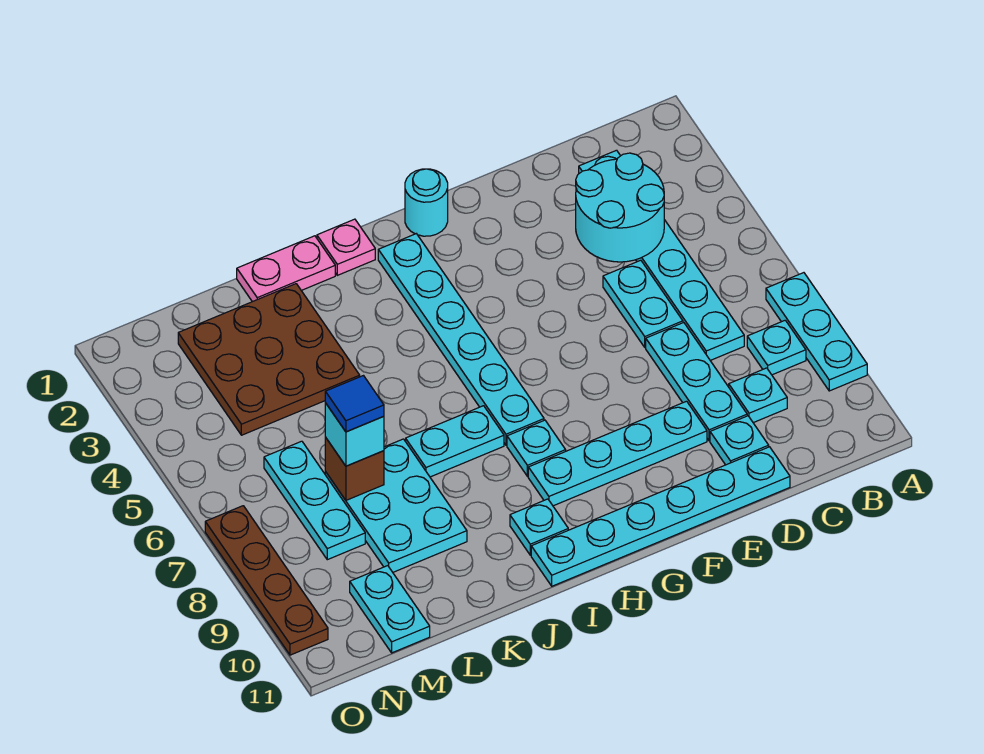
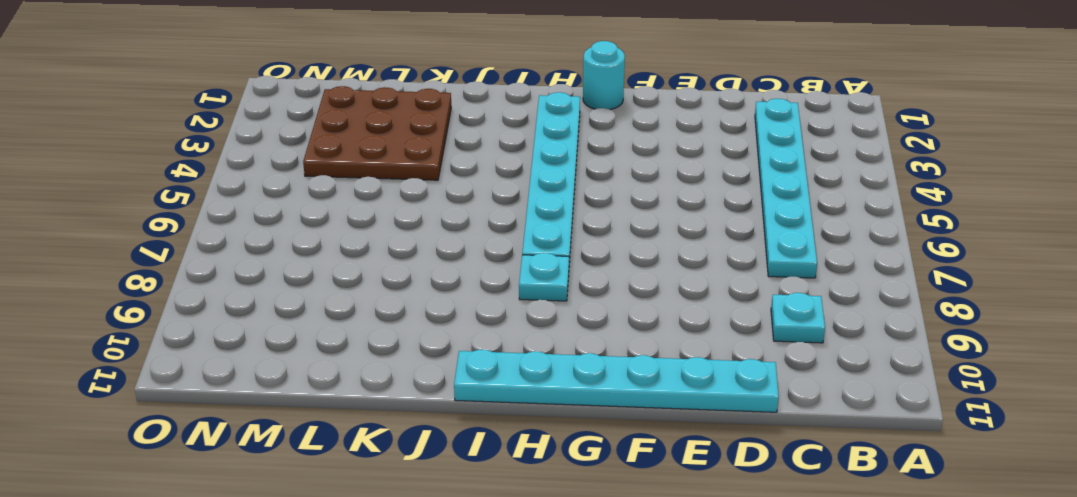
none -> cyan plate A7:A9 level 1
none -> cyan plate B8 level 1
none -> cyan plate D5:D6 level 1

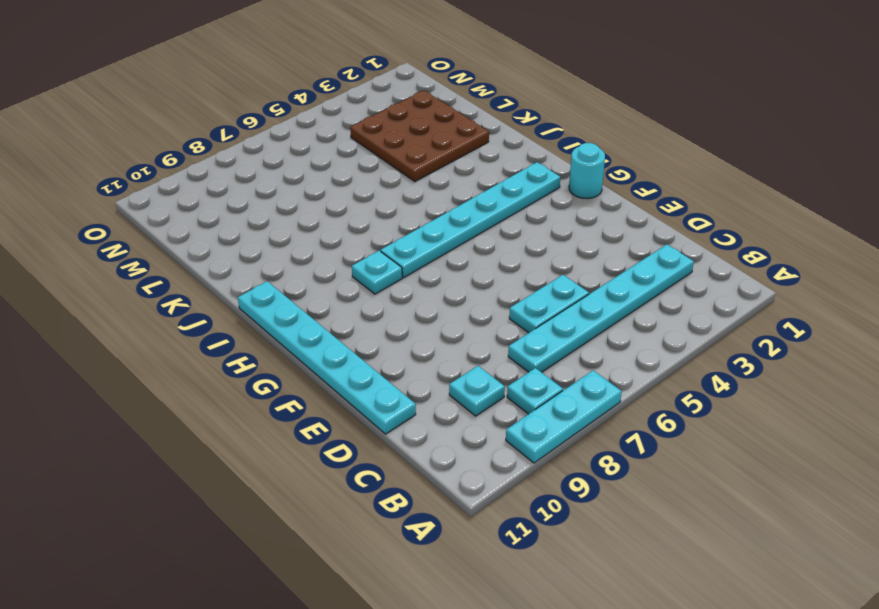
none -> cyan plate D7:D9 level 1
none -> cyan plate D10 level 1
none -> cyan plate E9:H9 level 1

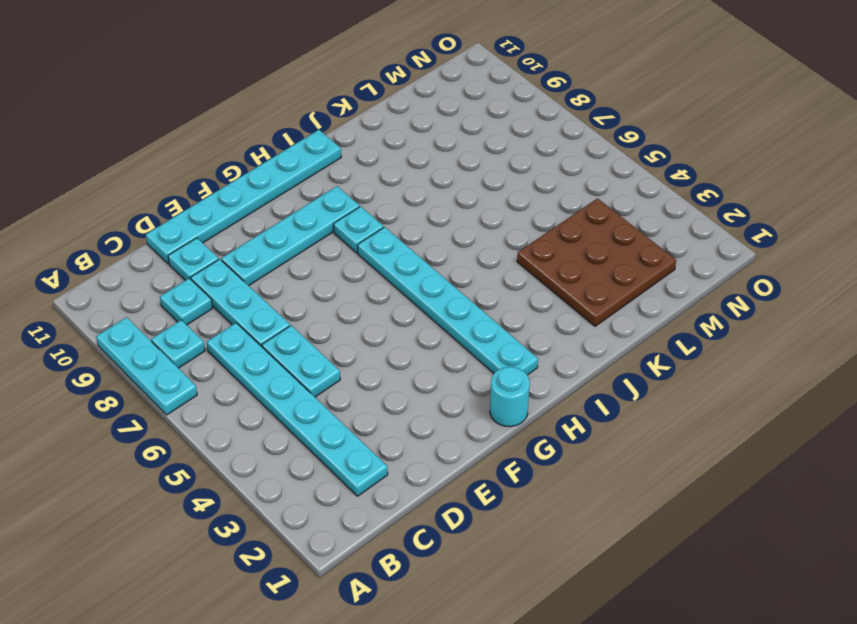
none -> pink plate I1 level 1
none -> cyan plate I7:J7 level 1
none -> cyan plate I10 level 1

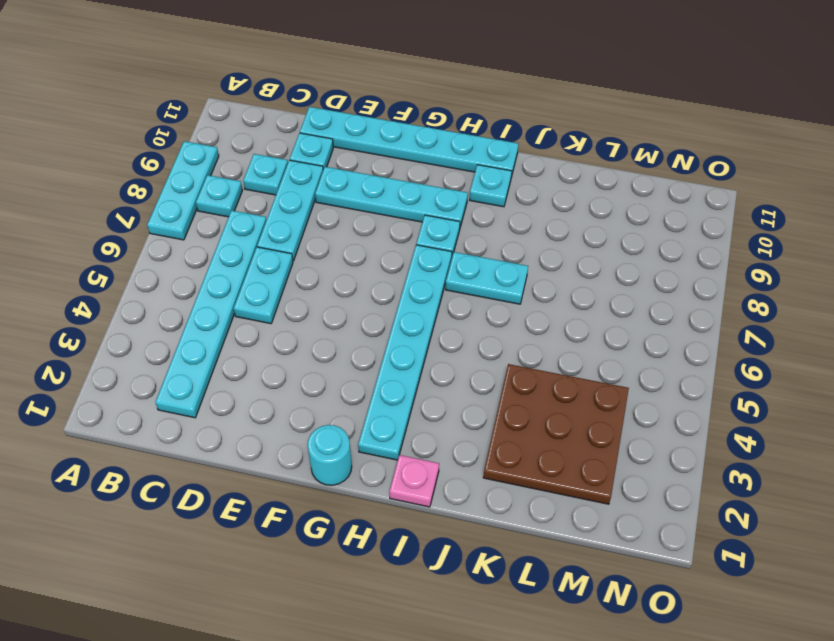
none -> pink plate J1:K1 level 1
none -> cyan plate K7:L9 level 1
none -> cyan plate M6:M8 level 1

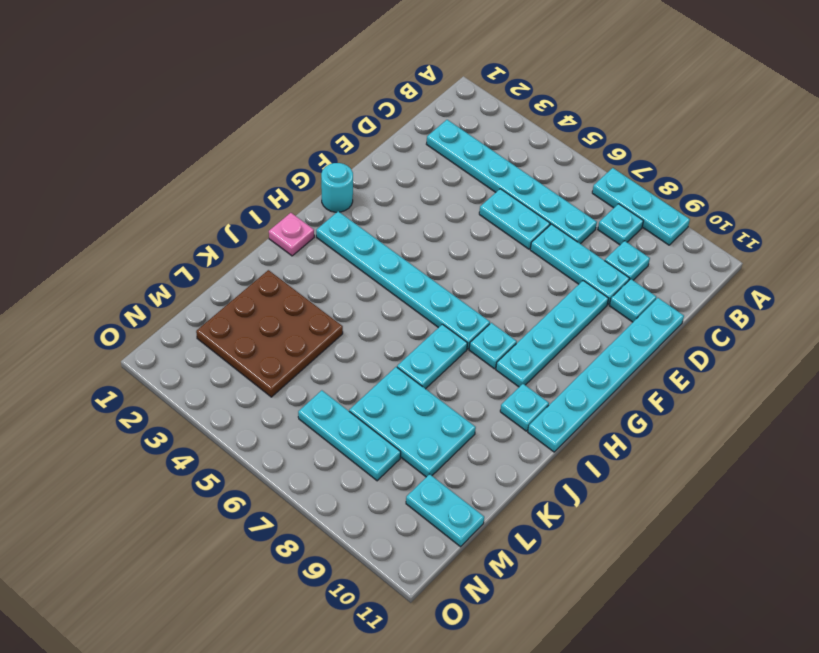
none -> pink plate J1:K1 level 1
none -> brown plate O7:O10 level 1
none -> cyan round brick C3:D4 level 2

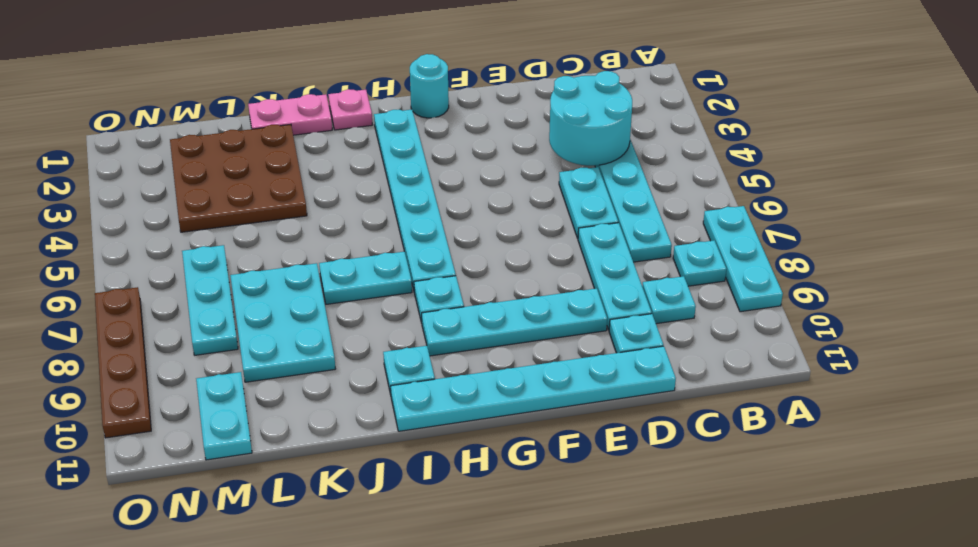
none -> brown brick L7 level 2
none -> cyan brick L7 level 3
none -> blue tile L7 level 4

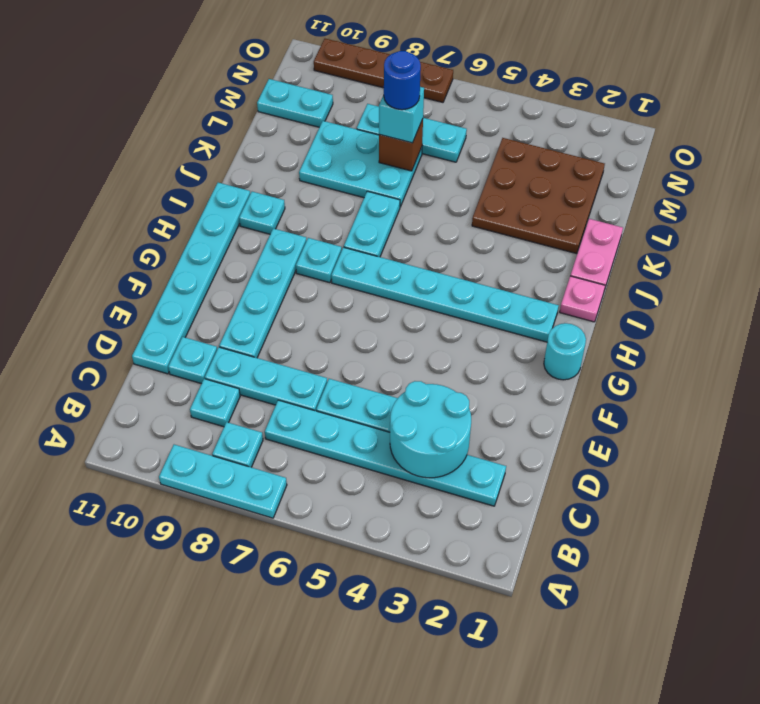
blue round brick L7 level 4 -> blue tile L7 level 4

